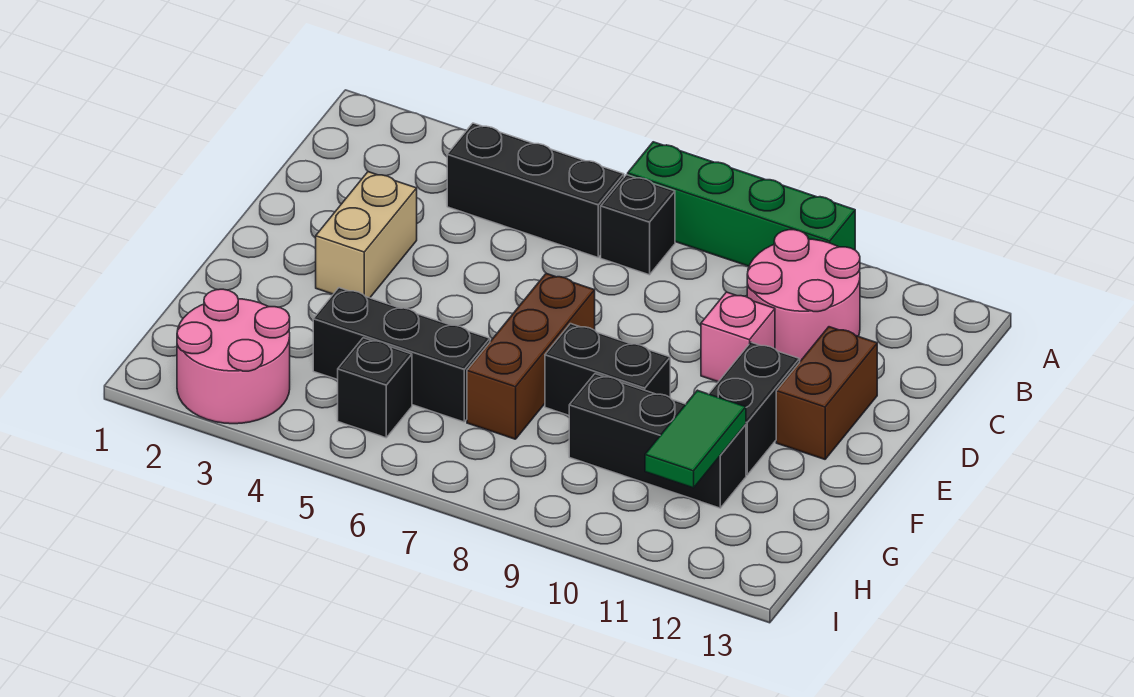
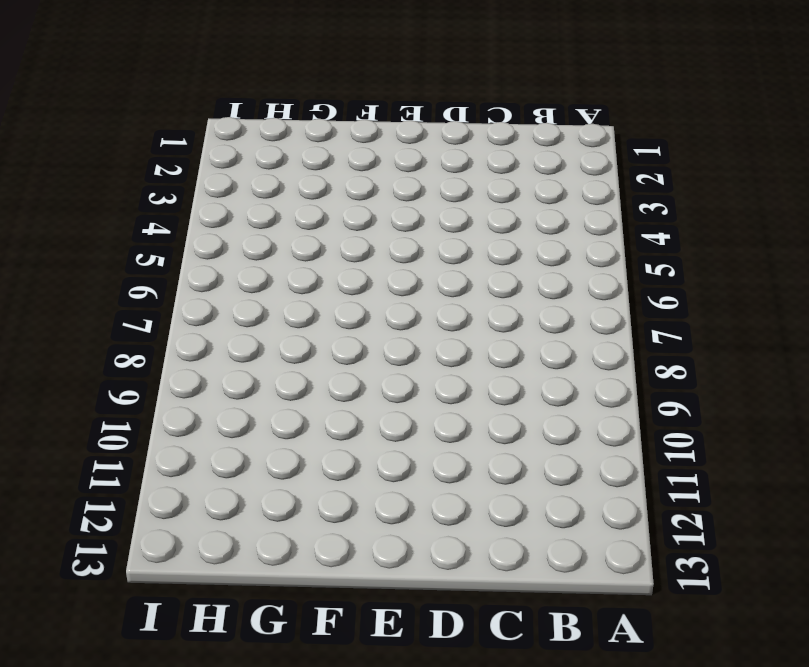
none -> green brick A7:A10 level 1
none -> black brick B4:B6 level 1
none -> black brick B7 level 1

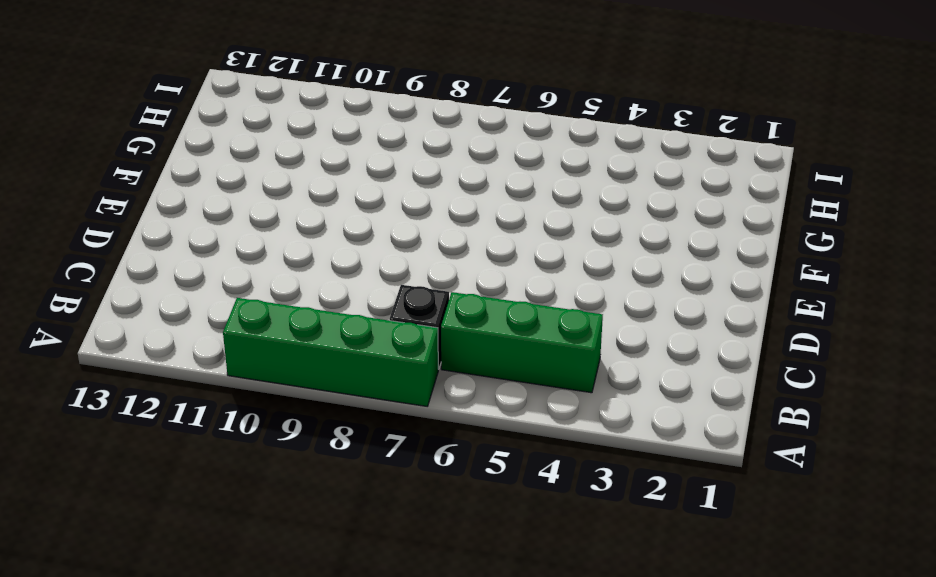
green brick B4:B6 level 1 -> black brick B4:B6 level 1
none -> pink round brick B10:C11 level 1
none -> tan brick D3:E3 level 1
none -> pink brick D10 level 1

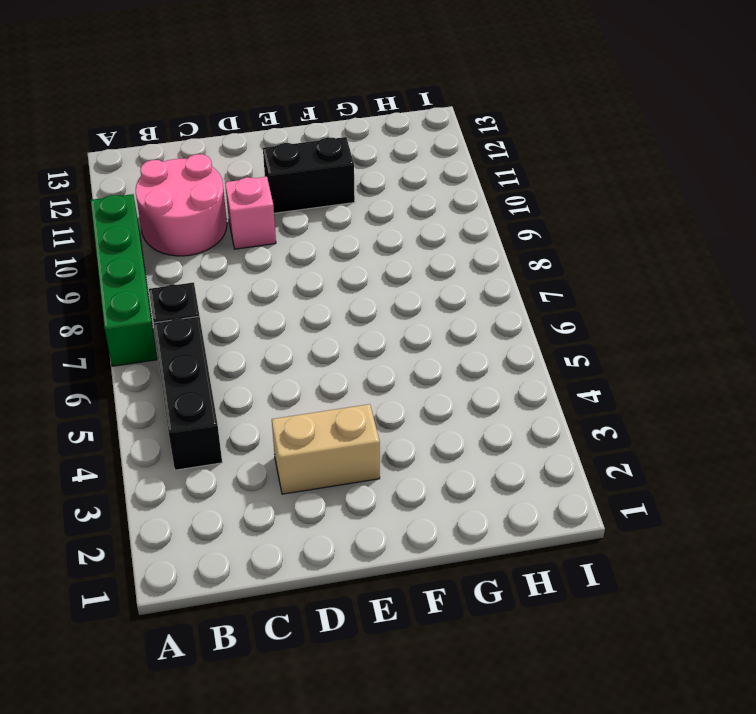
none -> brown brick D12:E12 level 1
none -> brown brick E7:G7 level 1
none -> black brick F8:F9 level 1

